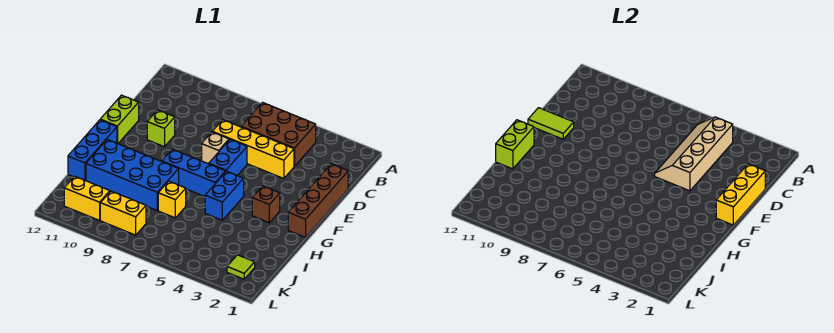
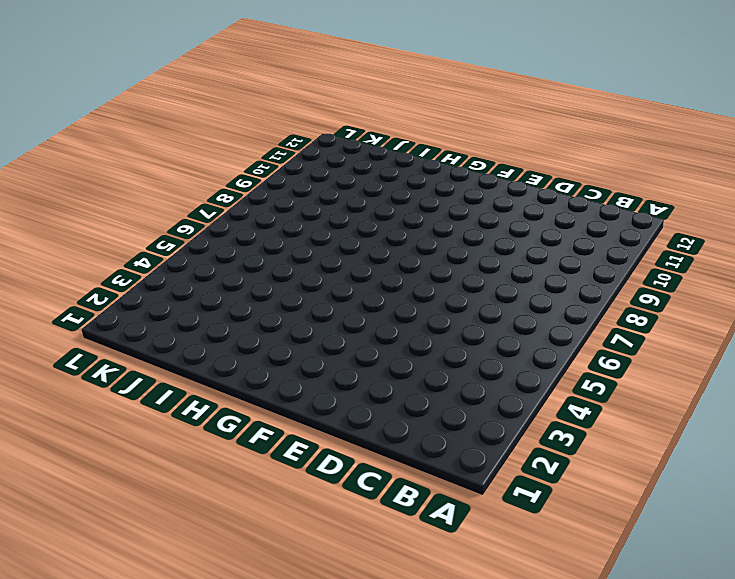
none -> brown brick B4:C6 level 1
none -> brown brick D1:G1 level 1
none -> yellow brick D4:D7 level 1

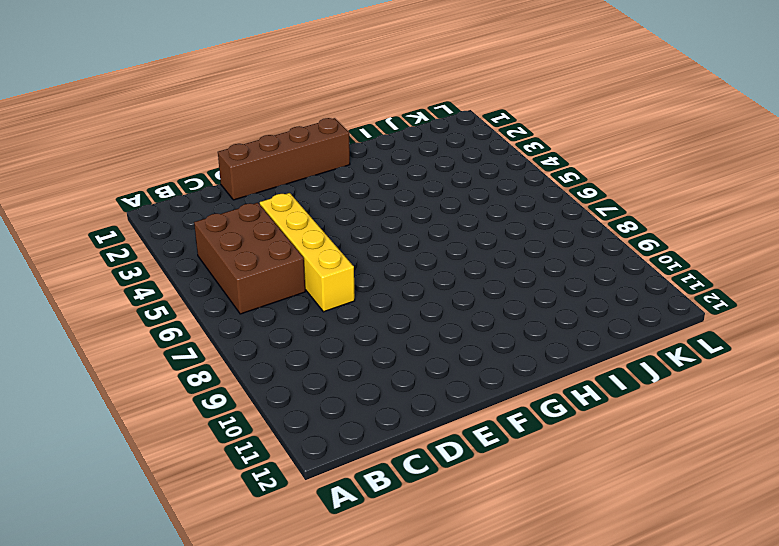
none -> blue brick E6:F6 level 1
none -> tan brick E7 level 1
none -> lime brick E10 level 1

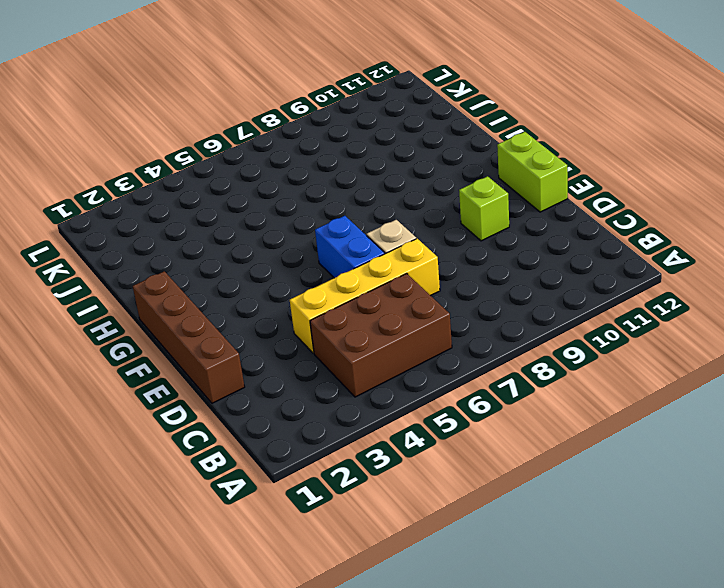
none -> brown brick G3 level 1
none -> blue brick G5:H5 level 1
none -> blue brick G6:G8 level 1

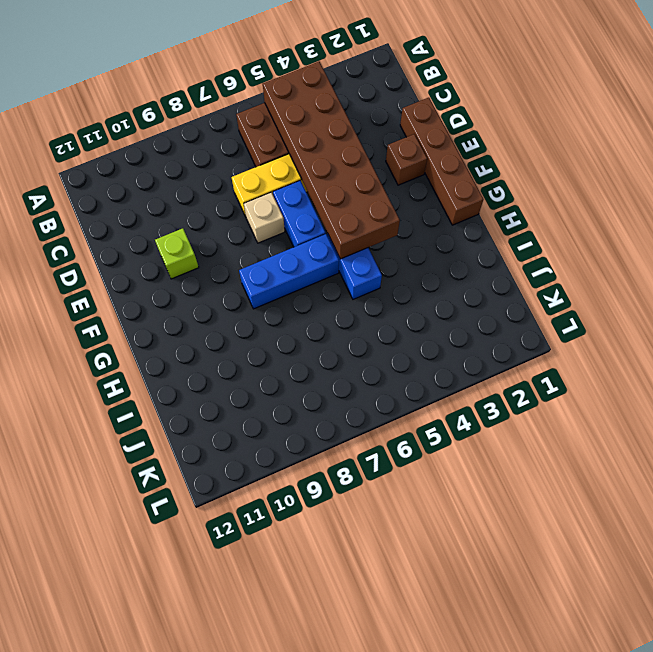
brown brick B4:G5 level 2 -> tan slope B4:E5 level 2 top 4
brown brick E2 level 1 -> brown brick G3 level 1
none -> lime brick E12:F12 level 1
none -> blue brick G12:I12 level 1
none -> blue brick H8:I11 level 1

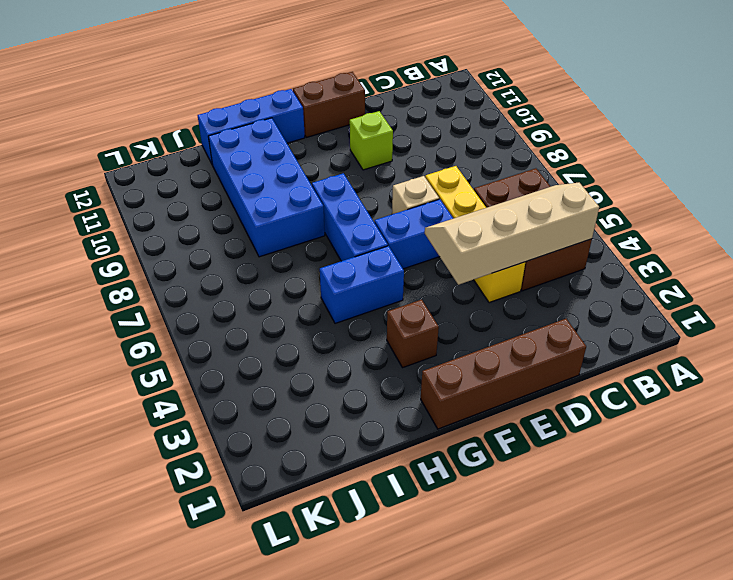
brown brick E12:F12 level 1 -> lime brick E12:F12 level 1
none -> yellow brick I7 level 1
none -> lime tile K2 level 1
none -> yellow brick K8:K9 level 1

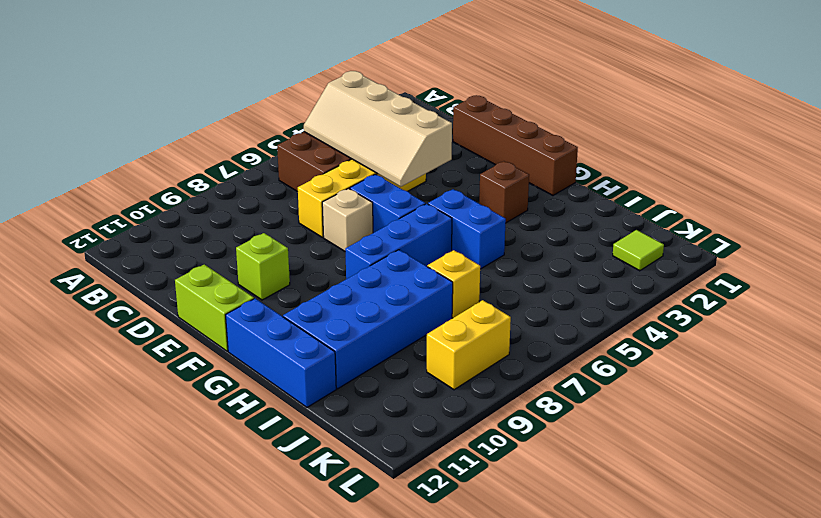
none -> yellow brick K10:K11 level 1
none -> yellow brick D1:F1 level 2
none -> lime tile E11:E12 level 2

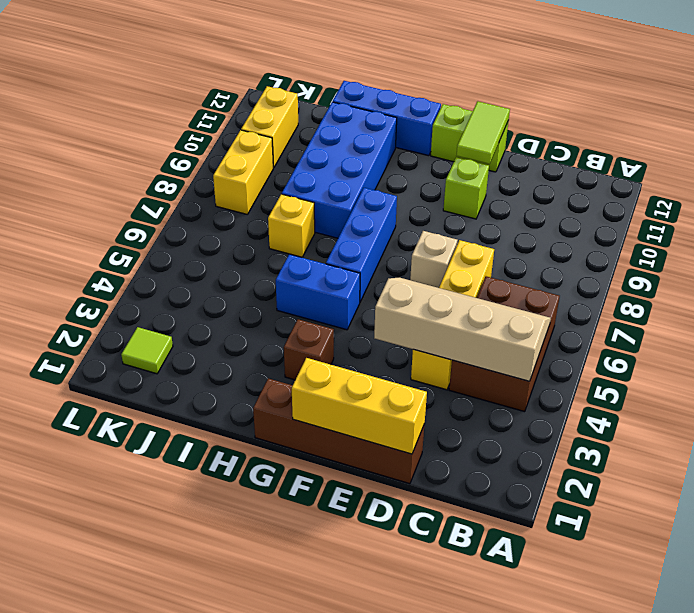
none -> blue brick E6:F6 level 1
none -> lime brick G12:H12 level 2

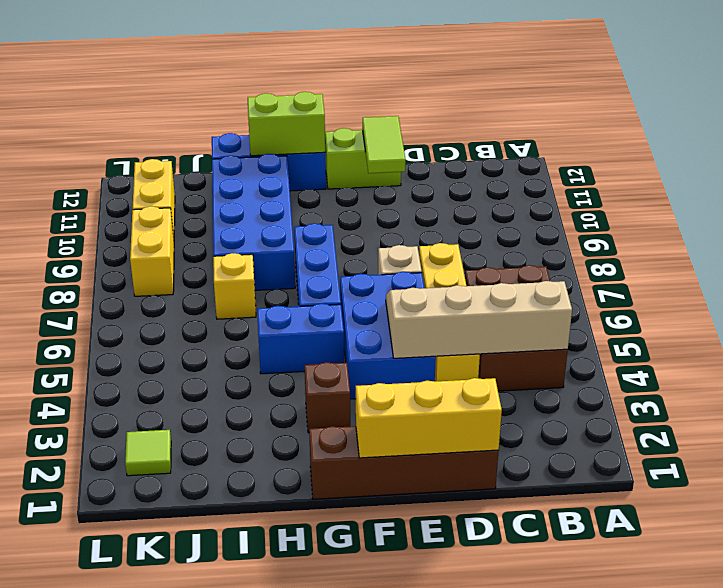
blue brick E4:F6 level 1 -> blue brick E6:F6 level 1
none -> lime brick E10 level 1

